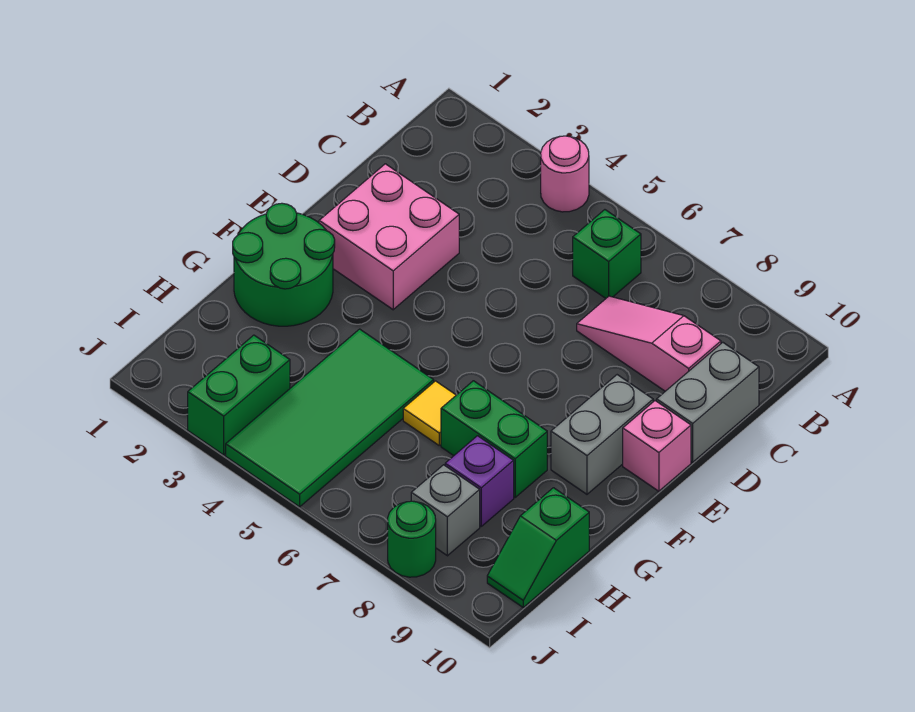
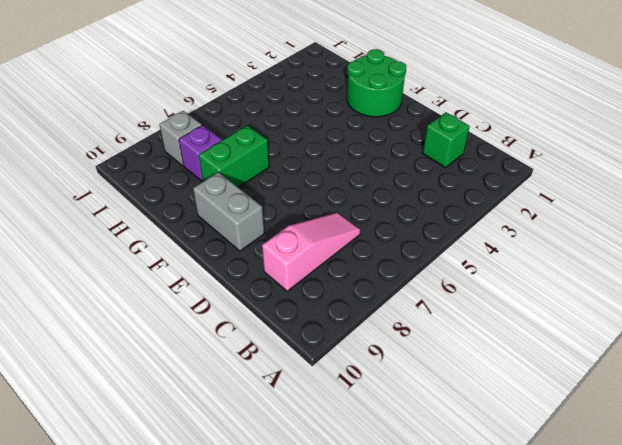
green brick C2 level 1 -> green brick B6 level 1
none -> pink round brick A4 level 1
none -> grey brick C10:D10 level 1
none -> pink brick D2:E3 level 1

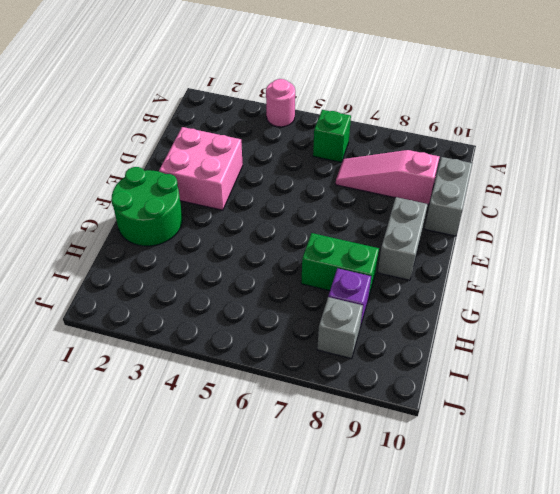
none -> pink brick E10 level 1
none -> green tile G4:J5 level 1
none -> yellow tile G6 level 1

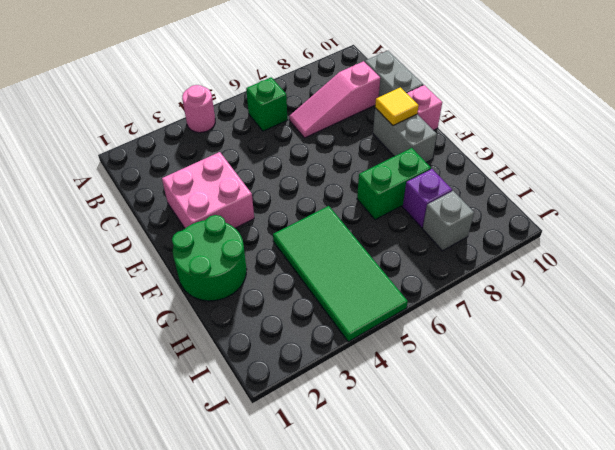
yellow tile E9 level 2 -> yellow tile G6 level 1
none -> green slope H10:I10 level 1 top H
none -> green brick I3:J3 level 1
none -> green round brick J8 level 1

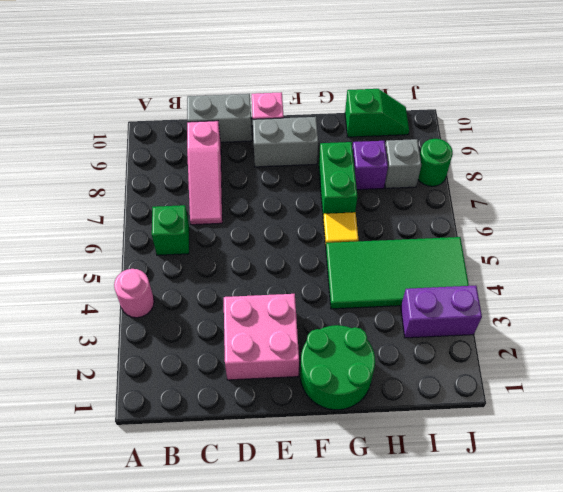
purple brick I3:J3 level 1 -> green brick I3:J3 level 1

